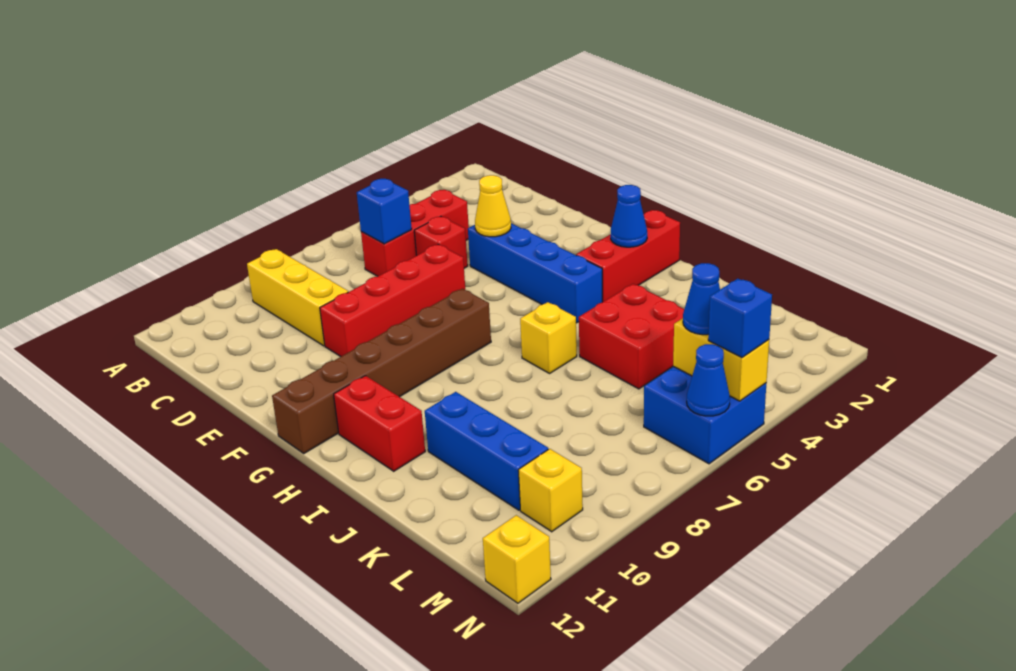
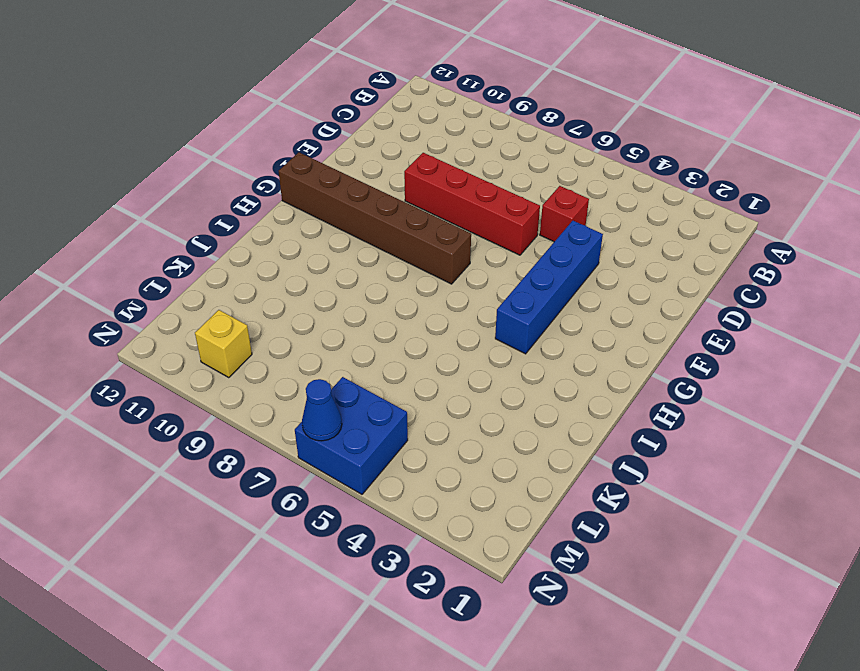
none -> yellow brick B9:D9 level 1
none -> red brick C4:C6 level 1
none -> red brick H1:H3 level 1

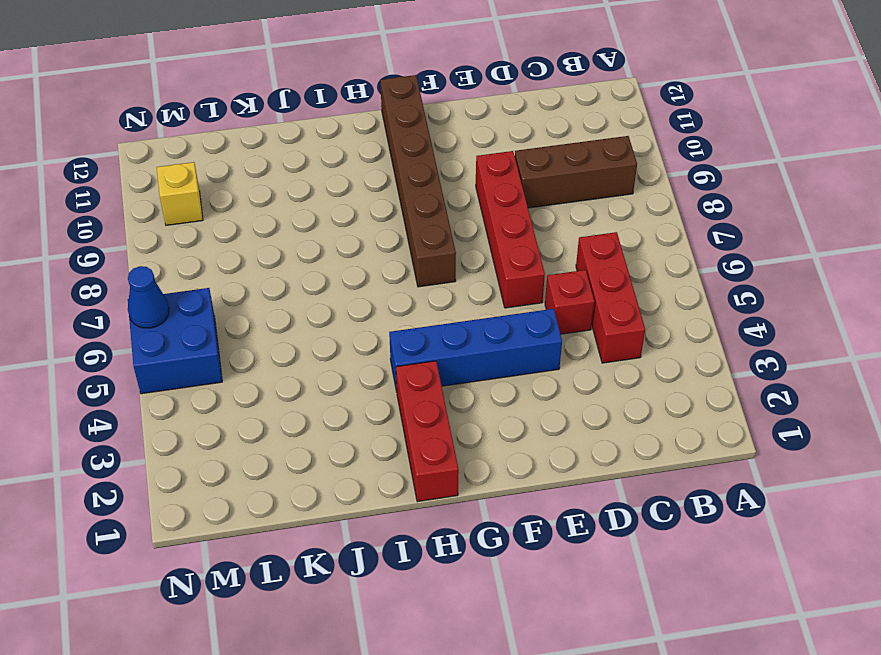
brown brick B9:D9 level 1 -> yellow brick B9:D9 level 1
none -> red brick H11:I11 level 1
none -> yellow brick I6 level 1
none -> red brick J4:K5 level 1

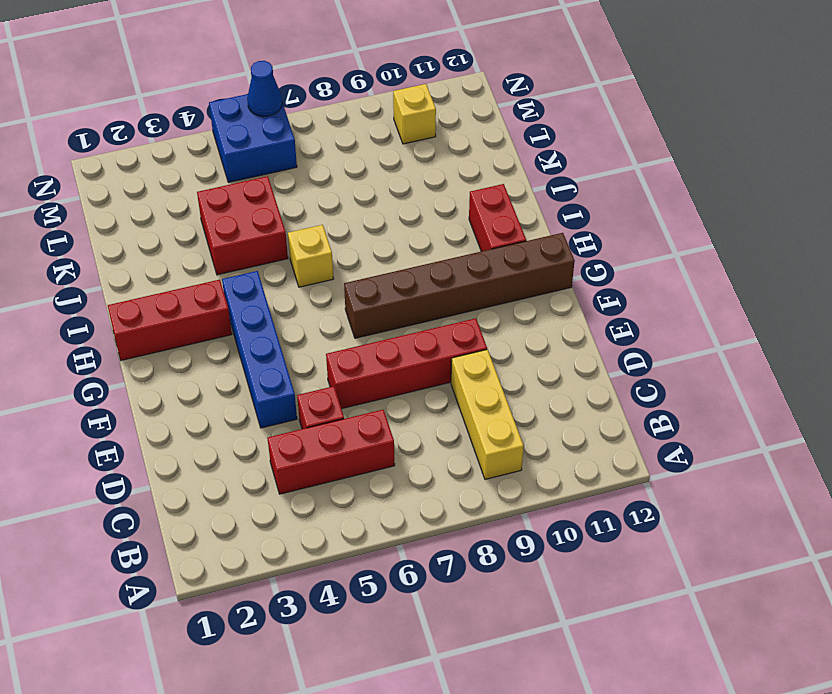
none -> blue brick J10:L10 level 1
none -> yellow brick N12 level 1
none -> blue brick C6 level 2

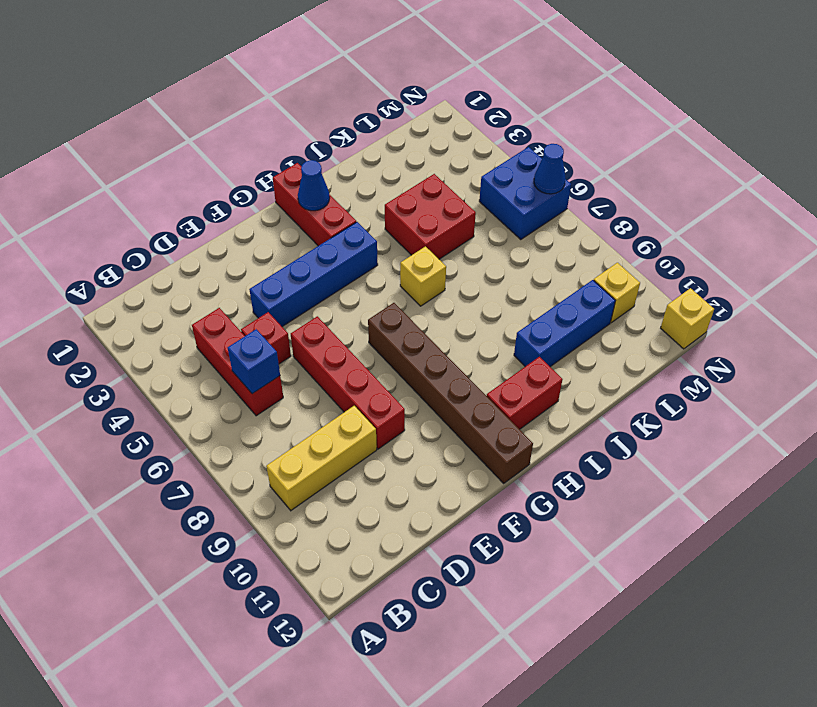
none -> yellow cone E4 level 2
none -> yellow brick M5:N5 level 2
none -> blue cone M5 level 3

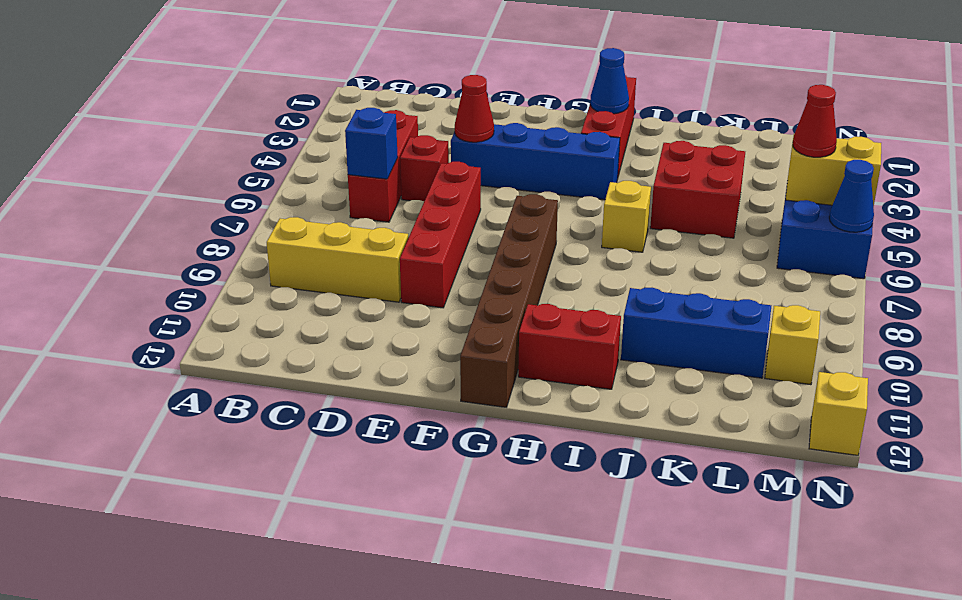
red cone E4 level 2 -> yellow cone E4 level 2
red cone M5 level 3 -> blue cone M5 level 3
none -> blue brick N5 level 3

